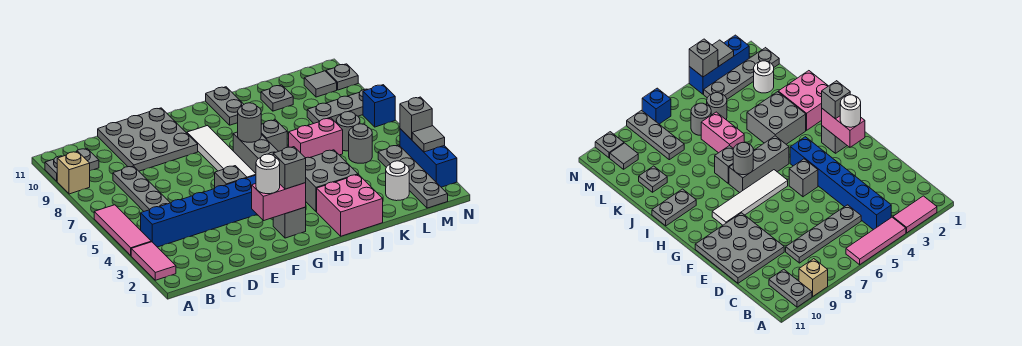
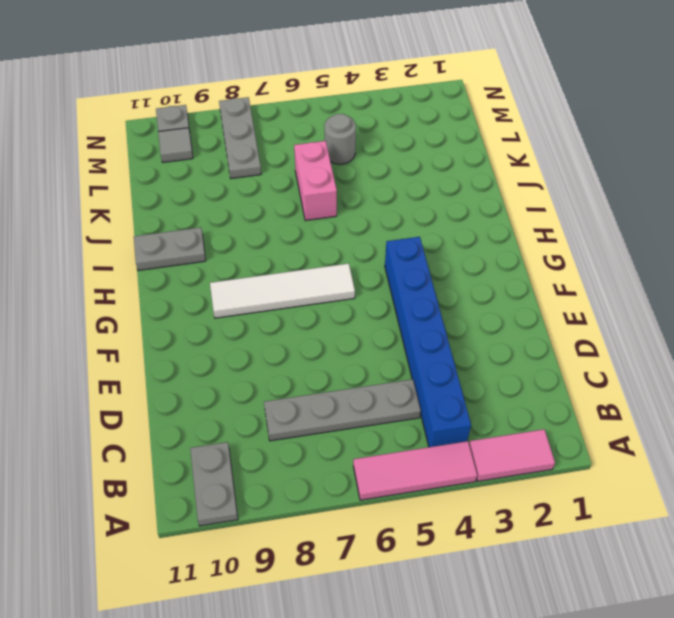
none -> tan brick A9 level 1
none -> grey plate D9:F11 level 1
none -> grey brick F5 level 1
none -> grey brick G2 level 1

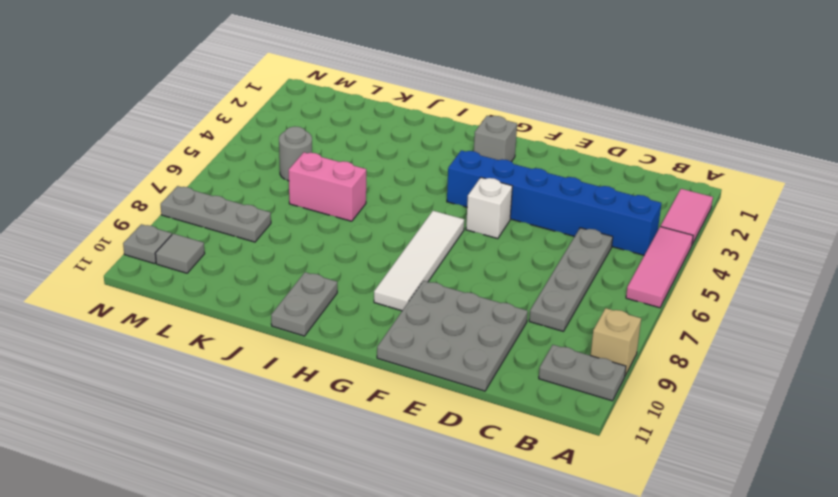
white brick F5 level 1 -> grey brick F5 level 1
none -> grey brick H5:H7 level 1
none -> pink brick I1:J2 level 1
none -> grey brick I3:J4 level 1
none -> grey brick I7 level 1

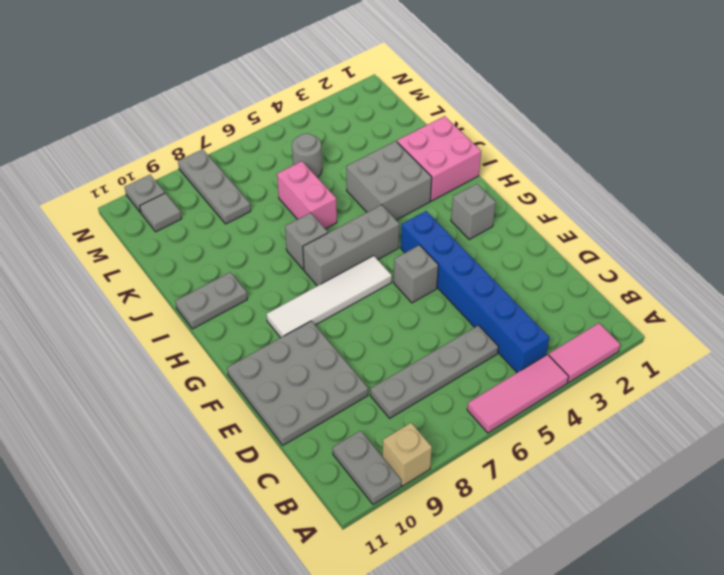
none -> grey plate K10 level 1
none -> white round brick L2 level 1
none -> grey round brick L6 level 1
none -> grey plate M1:M4 level 1

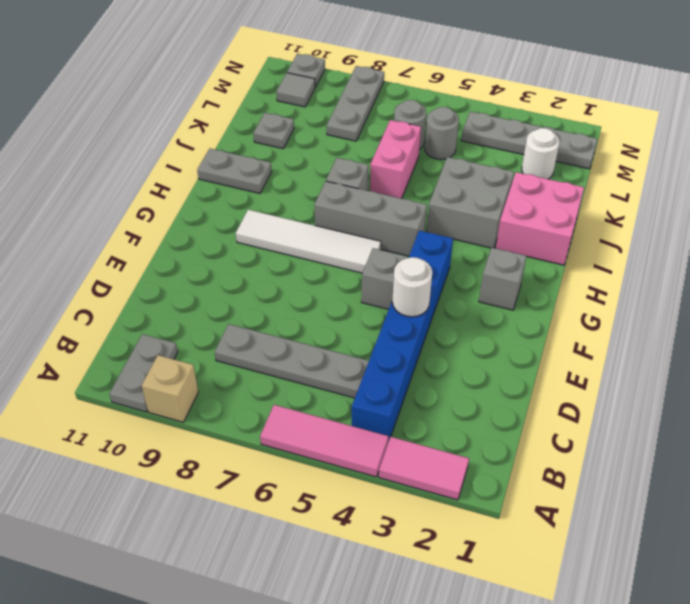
white round brick E4 level 2 -> white round brick F2 level 3
none -> grey plate D9:F11 level 1
none -> blue brick N2:N4 level 1
none -> blue brick N7 level 1
none -> pink brick F2:G2 level 2

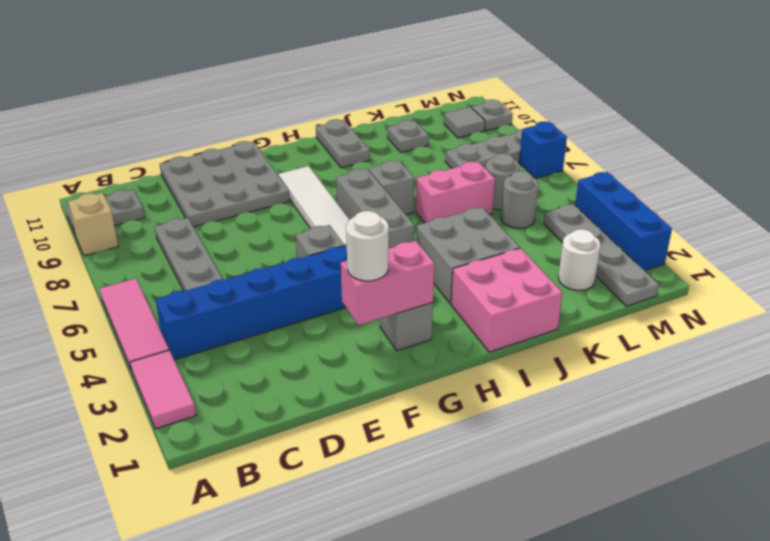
none -> grey round brick H7 level 2
none -> grey tile N3 level 2
none -> grey brick N4 level 2
none -> grey brick G2 level 3

